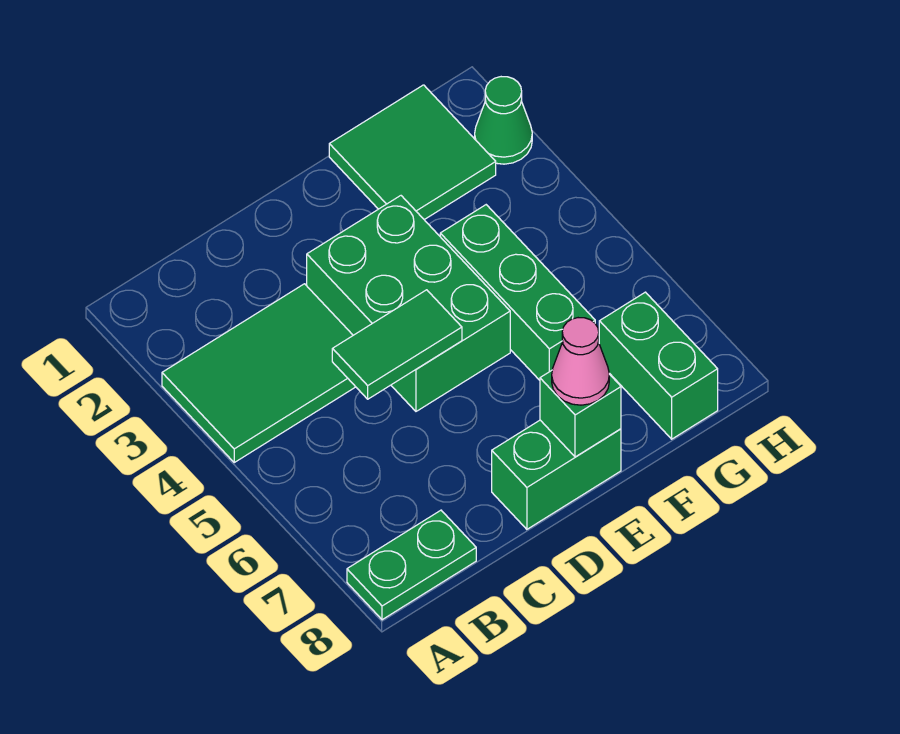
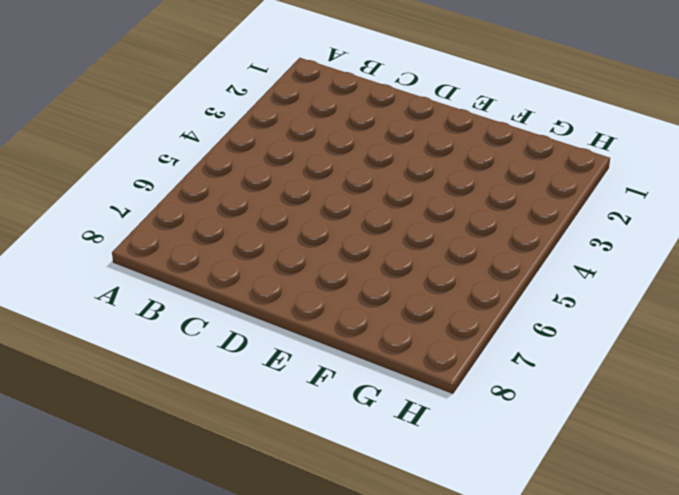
none -> green tile A3:C4 level 1
none -> green plate A8:B8 level 1

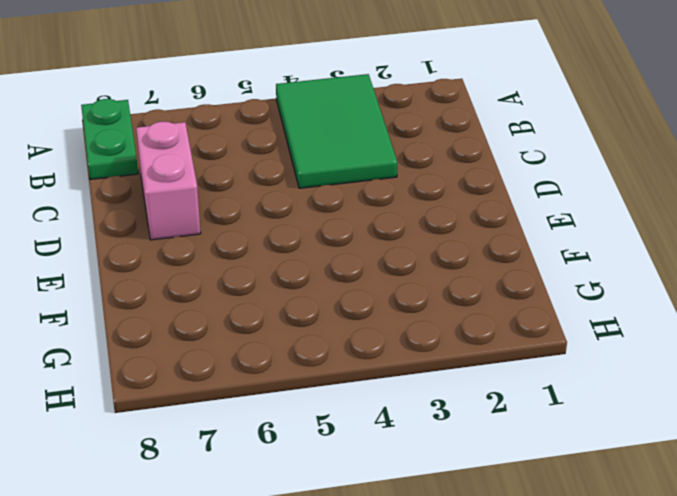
pink brick C7:D7 level 1 -> none
none -> green brick D3:E5 level 1
none -> green brick D8:E8 level 1

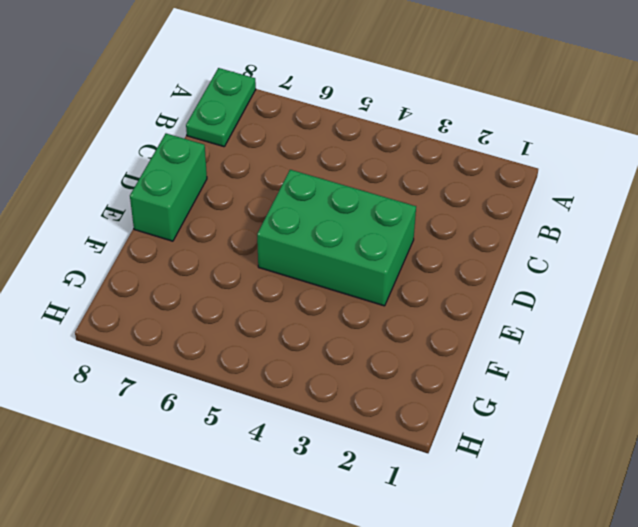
none -> green tile A3:C4 level 1
none -> green tile F1:G2 level 1

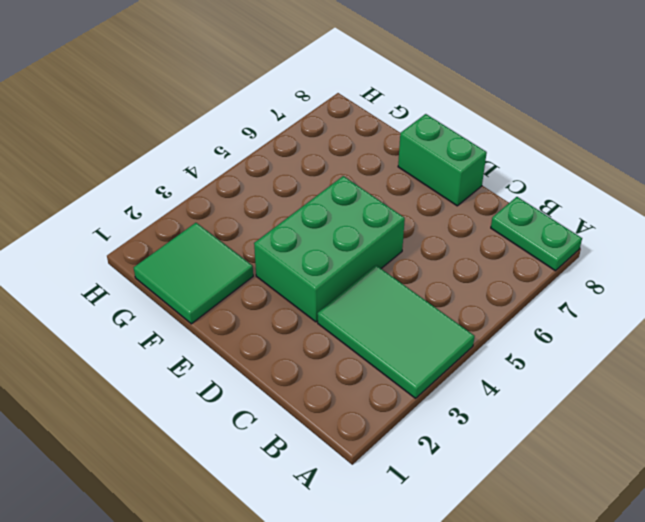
none -> green brick F4:F6 level 1
none -> green brick G7:G8 level 1

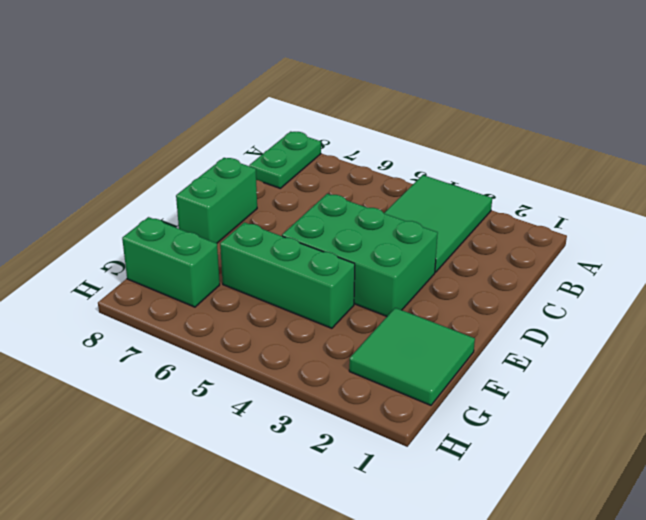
none -> green cone H2 level 1
none -> green tile C5:D5 level 2

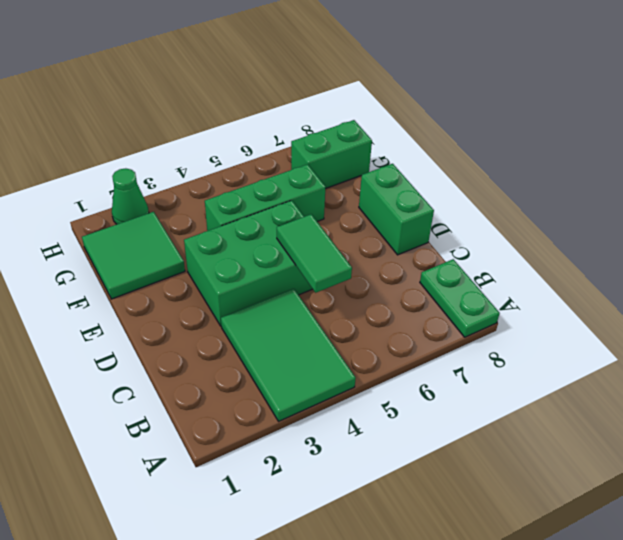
none -> green brick E8 level 2
none -> pink cone E8 level 3

